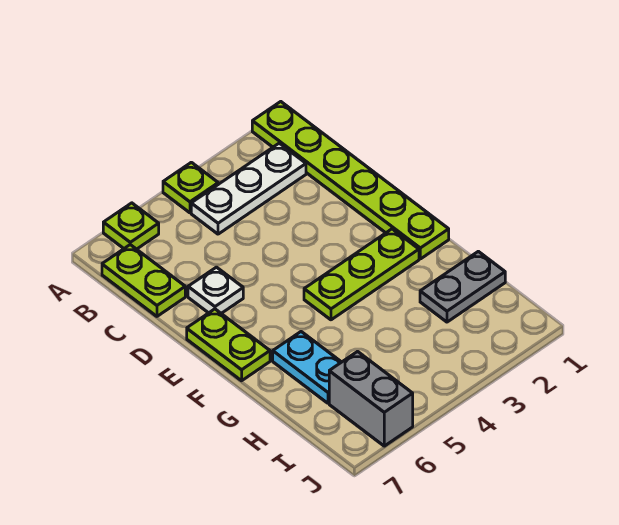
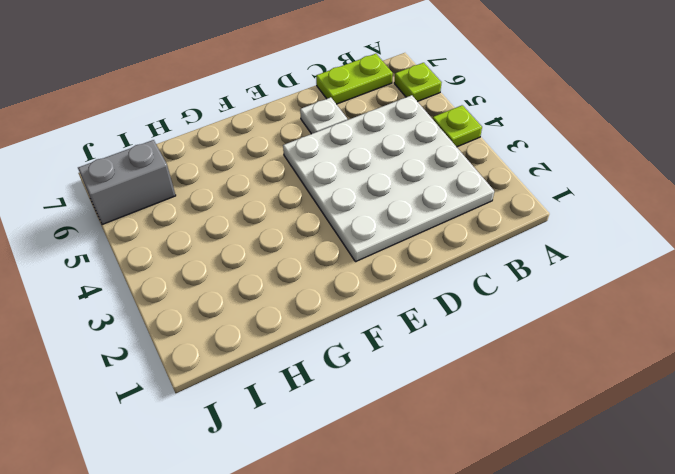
white plate B2:E5 level 1 -> white plate B2:B4 level 1
none -> lime plate A1:F1 level 1
none -> lime plate E7:F7 level 1

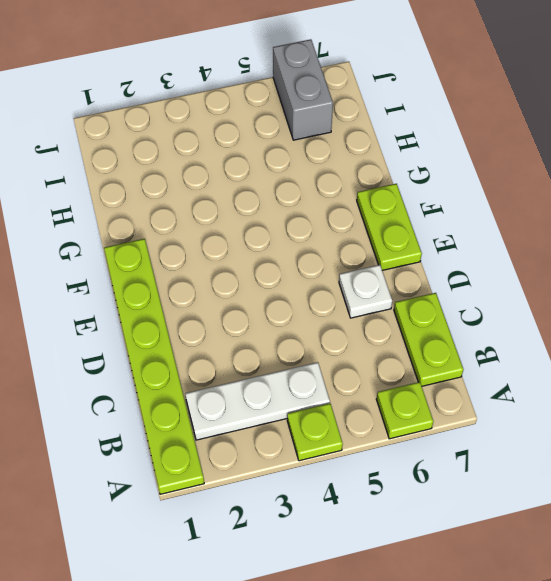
none -> lime plate F2:F4 level 1
none -> cyan plate G6:H6 level 1

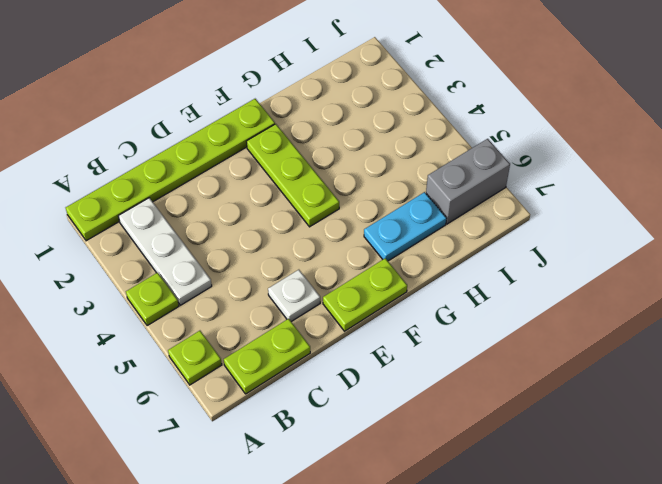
none -> grey plate H1:H2 level 1

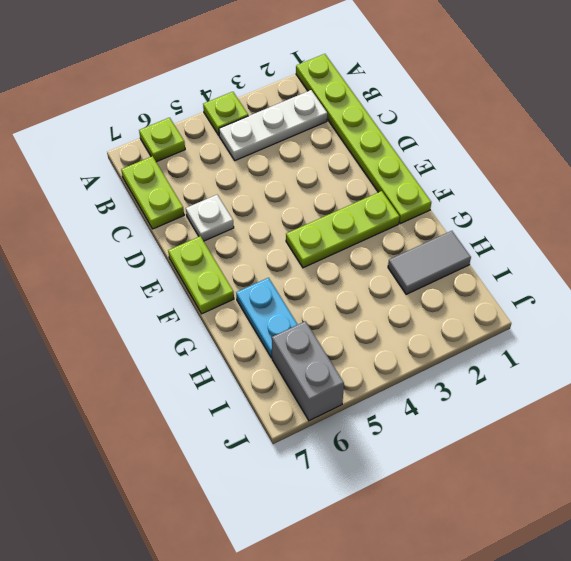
grey tile H1:H2 level 1 -> grey plate H1:H2 level 1

